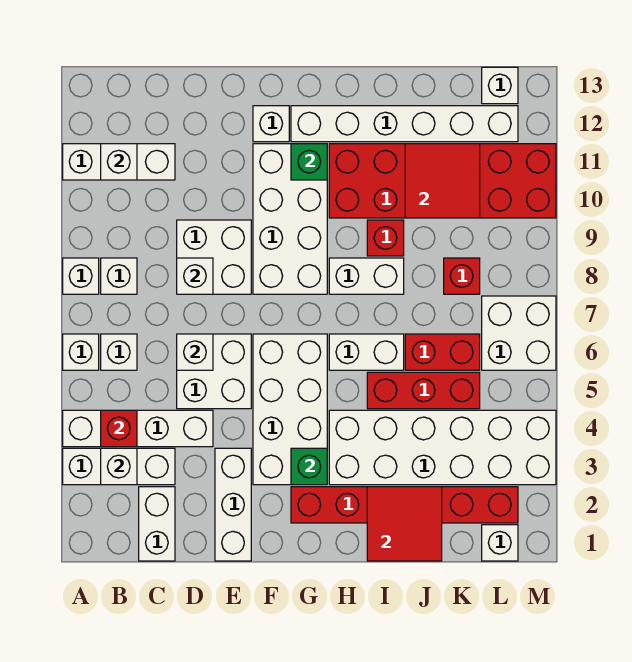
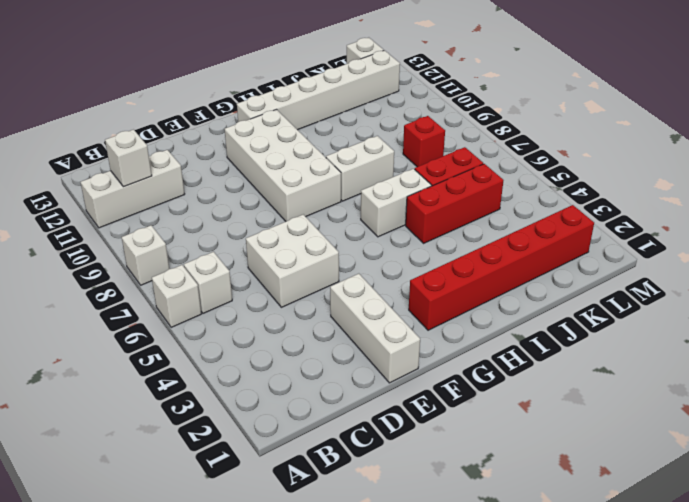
none -> white brick A3:C3 level 1
none -> white brick A4:D4 level 1
none -> white brick B8 level 1
none -> white brick C1:C2 level 1

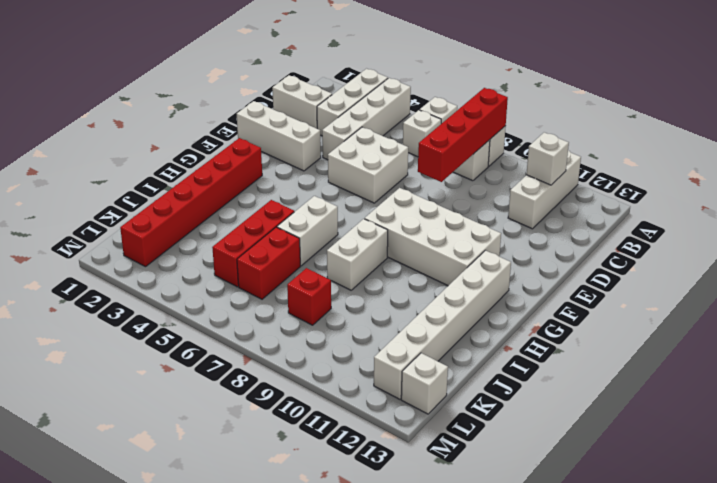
red brick A8:D8 level 2 -> white brick D8 level 2
none -> white brick D8:E9 level 1
none -> white brick F3:G6 level 1
none -> white brick F12 level 1
none -> white brick H3:M4 level 1

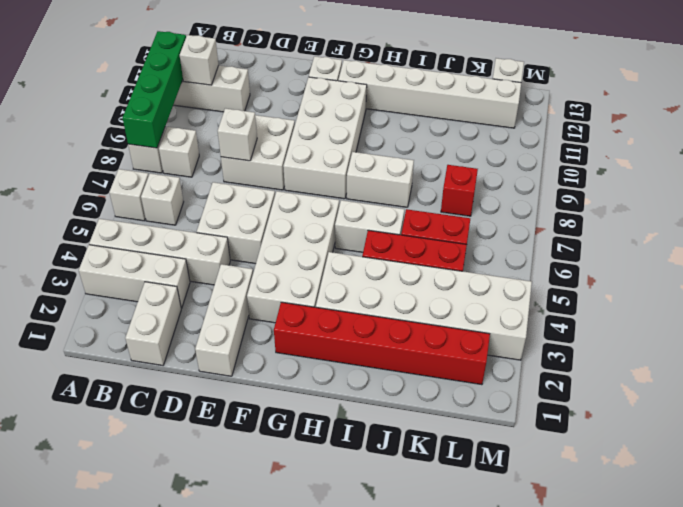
green brick A8:A11 level 2 -> none
none -> red brick H10:M11 level 1
none -> red brick I9 level 1
none -> white brick L1 level 1
none -> white brick L6:M7 level 1

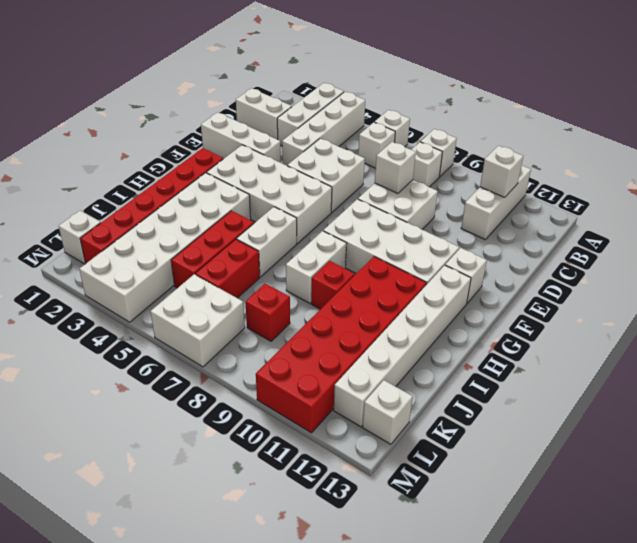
none -> white brick B3 level 2
none -> red brick B4 level 2
none -> white brick D6 level 2
none -> green brick G3 level 2

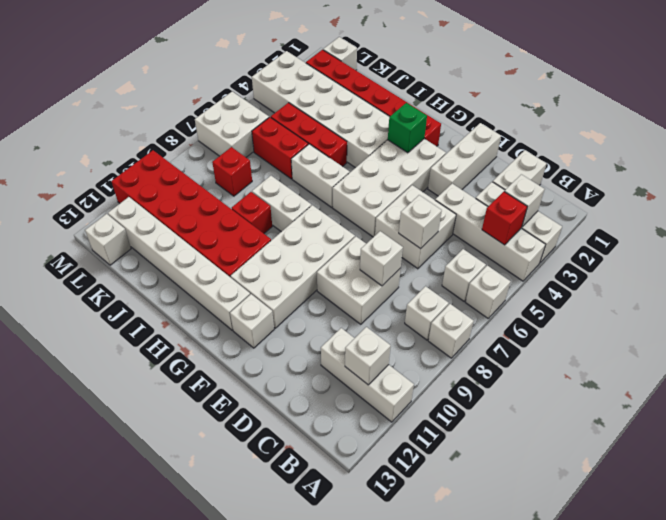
none -> green brick G11 level 2
none -> red tile I1:J2 level 2
none -> red tile J10:K11 level 2

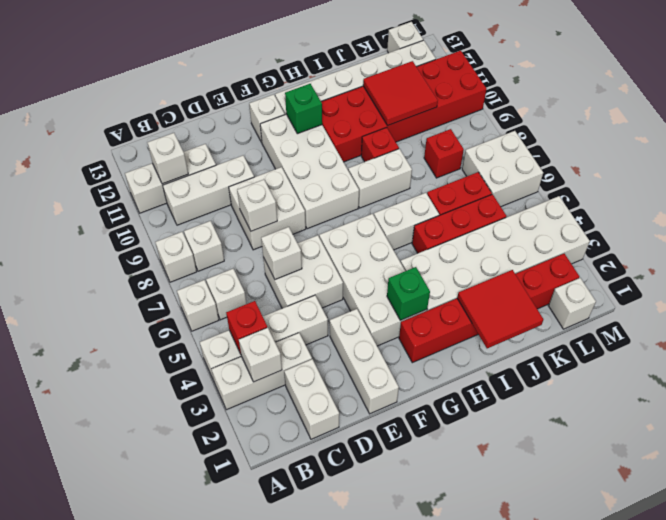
white brick B10:D10 level 1 -> none

